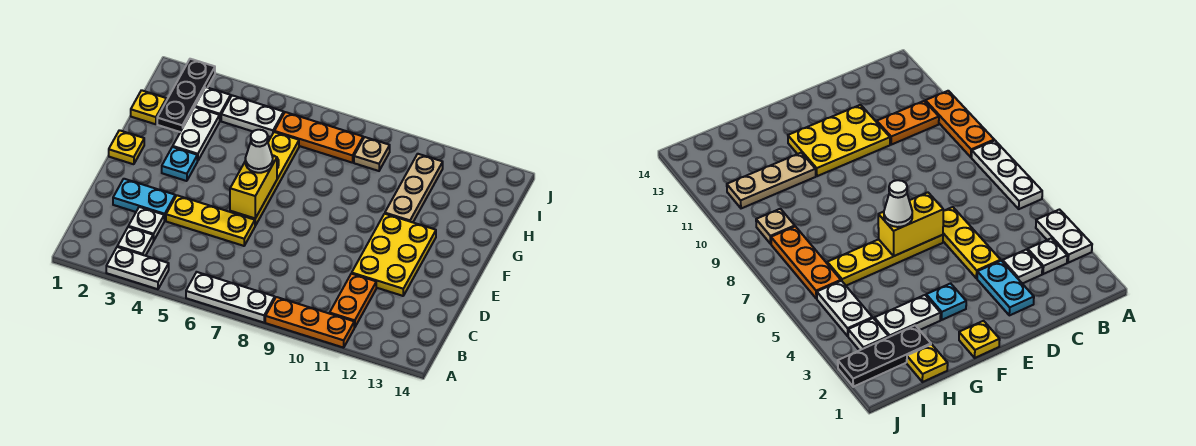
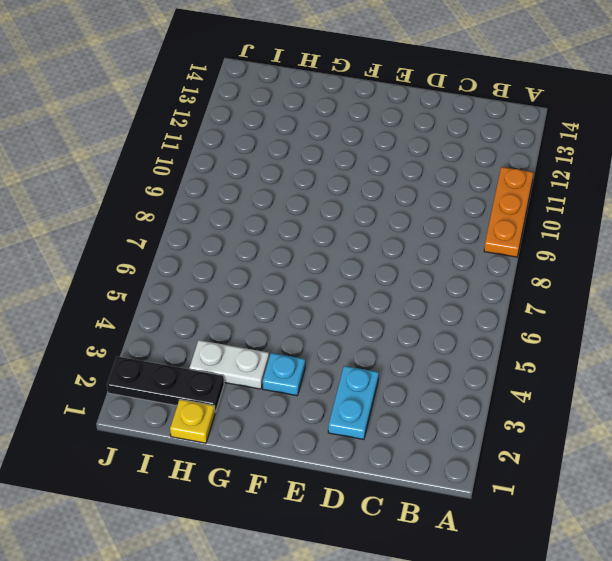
none -> white plate A3:A4 level 1
none -> white plate A6:A8 level 1
none -> white plate B3 level 1

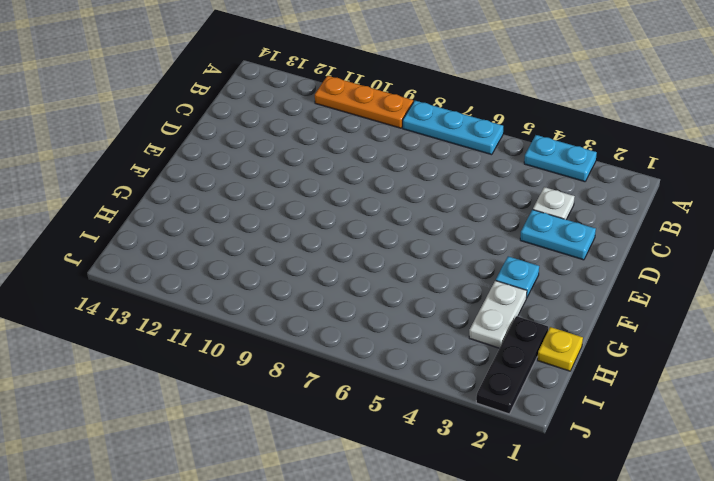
cyan plate A3:A4 level 1 -> white plate A3:A4 level 1
cyan plate A6:A8 level 1 -> white plate A6:A8 level 1
none -> white plate B3 level 1
none -> orange plate B11:C11 level 1
none -> yellow plate D4:D6 level 1

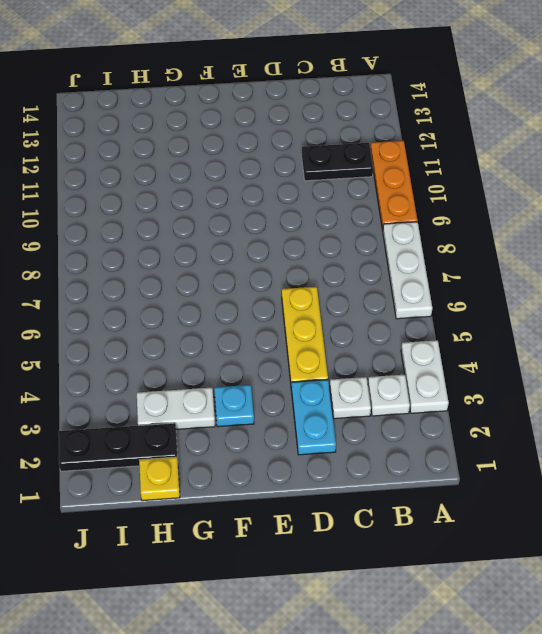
black plate B11:C11 level 1 -> orange plate B11:C11 level 1
none -> yellow plate D11:F12 level 1
none -> yellow plate E6:H6 level 1
none -> yellow plate F1 level 1

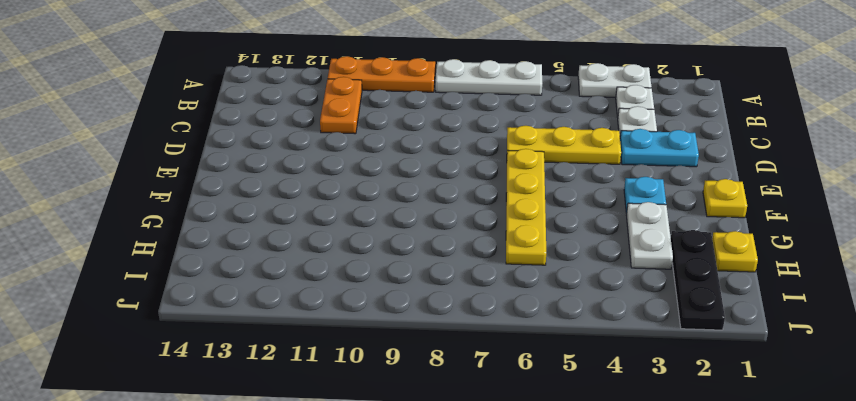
none -> yellow plate D11:F12 level 1
none -> tan plate G11:I11 level 1
none -> white plate I3 level 1

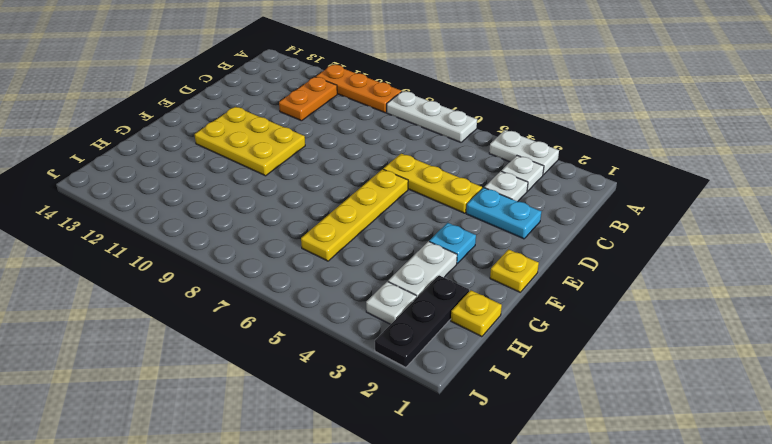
yellow plate E10:F12 level 1 -> yellow plate D11:F12 level 1
none -> tan plate G11:I11 level 1
none -> white plate I4:I5 level 1
none -> orange plate I6:I8 level 1

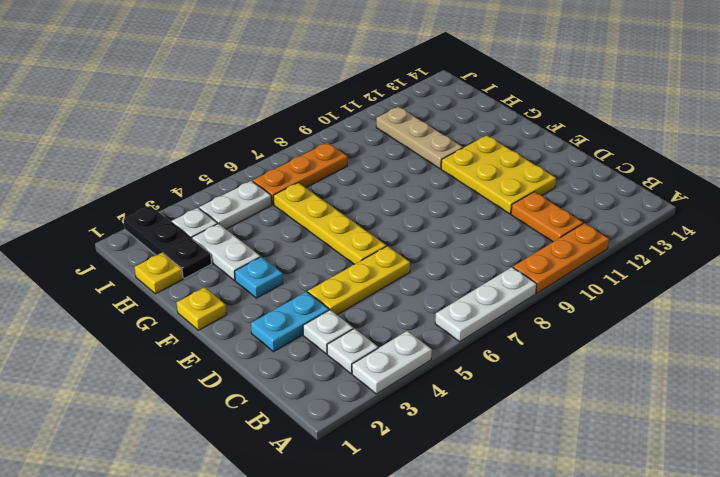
none -> tan plate I9 level 1
none -> yellow brick E6:F6 level 2
none -> white cone F6 level 3

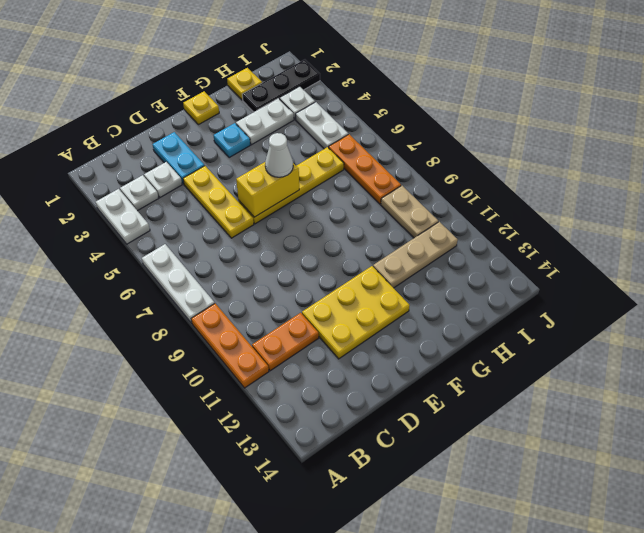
tan plate I9:I10 level 1 -> tan plate I9 level 1

